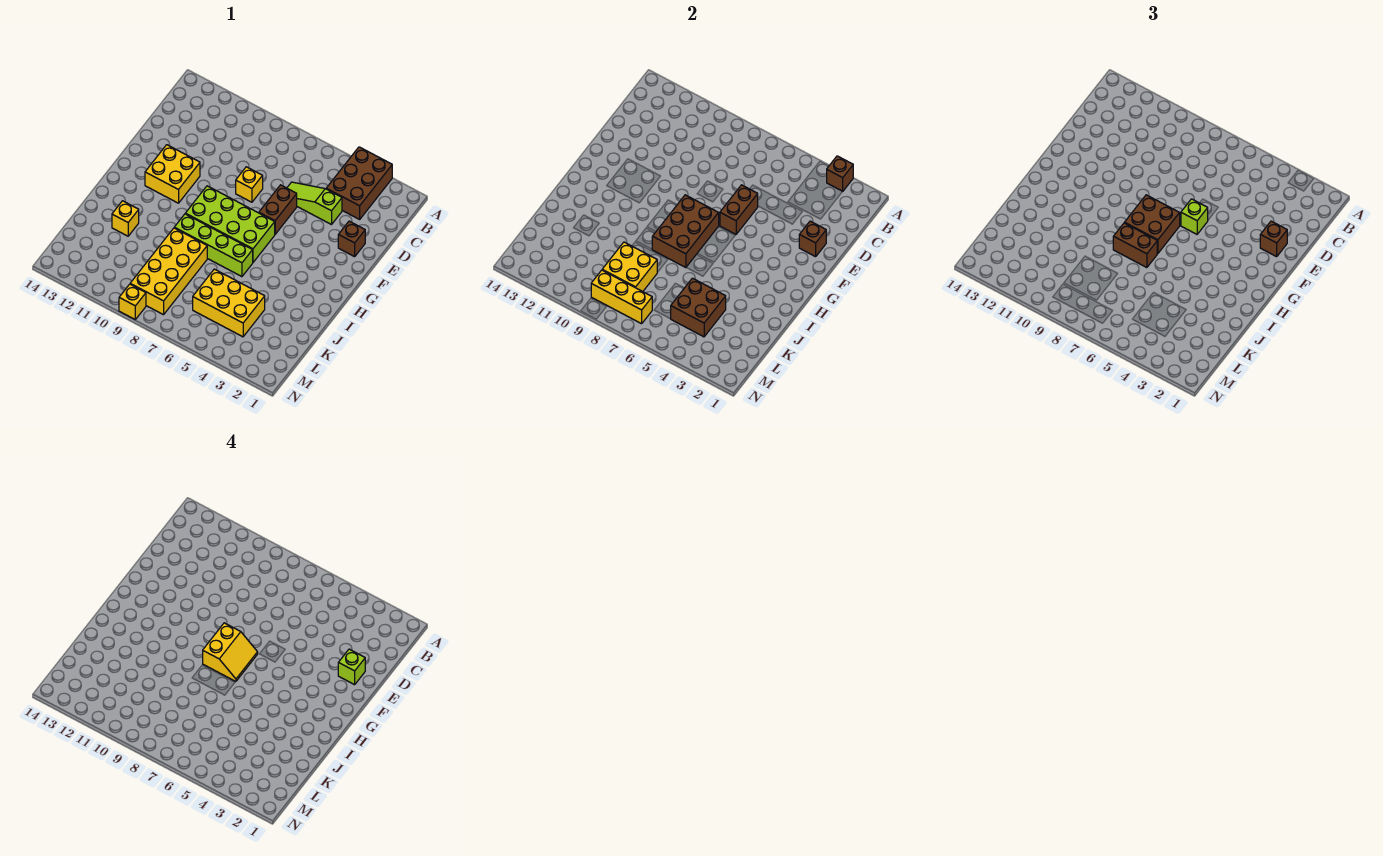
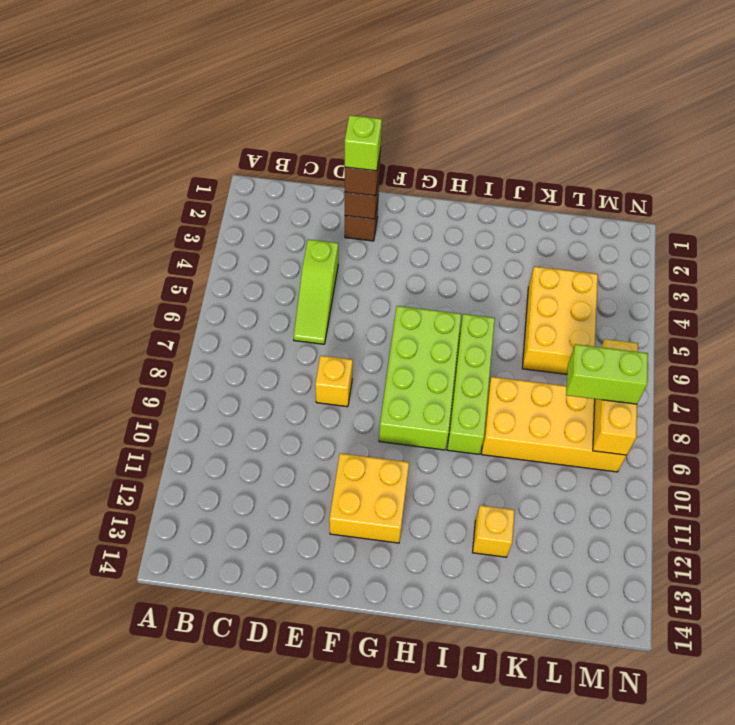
lime brick L8:M8 level 3 -> none
none -> brown brick A3:C4 level 1
none -> brown brick E6:F6 level 1
none -> yellow brick N9 level 1

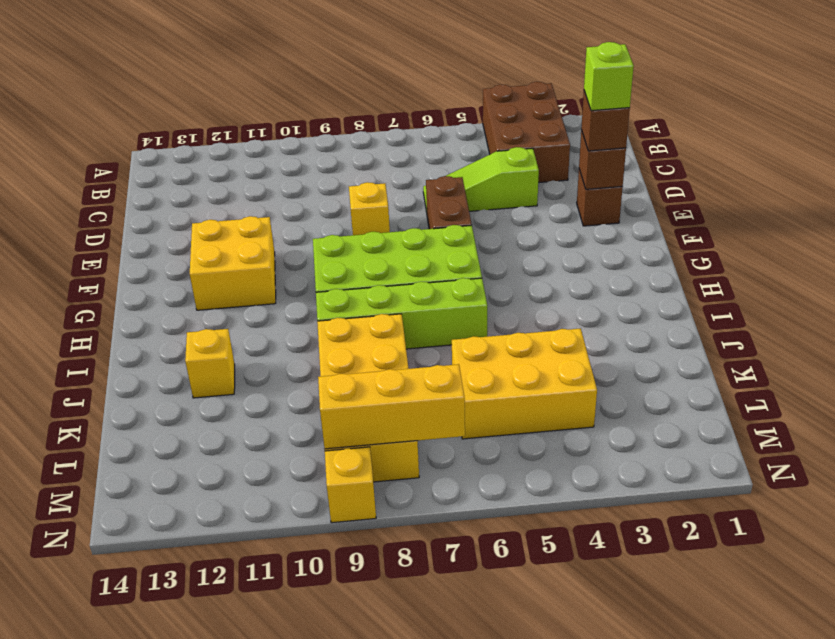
none -> brown brick A3 level 2
none -> brown brick E6:F6 level 2
none -> brown brick G7:I8 level 2

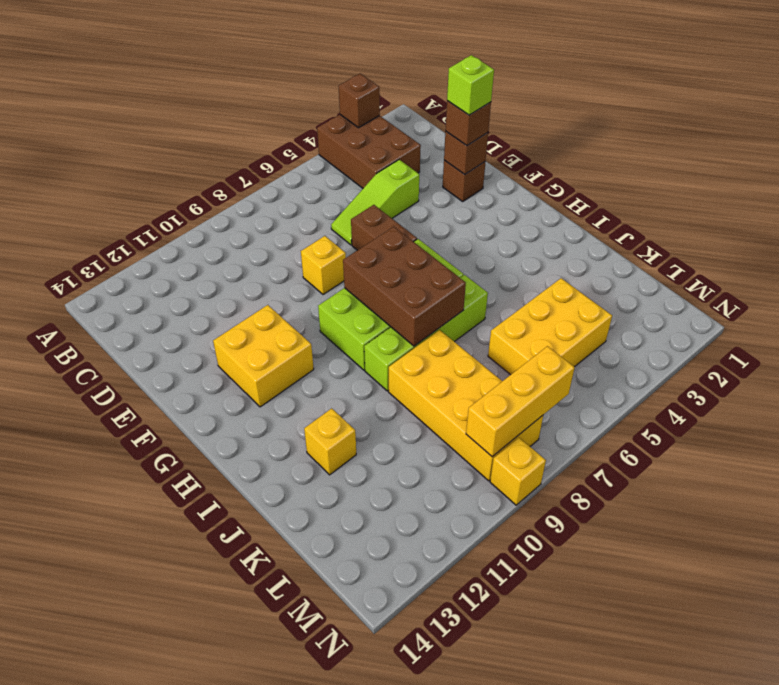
none -> brown brick E6:F6 level 2
none -> brown brick K4:L5 level 2
none -> yellow brick K8:L9 level 2

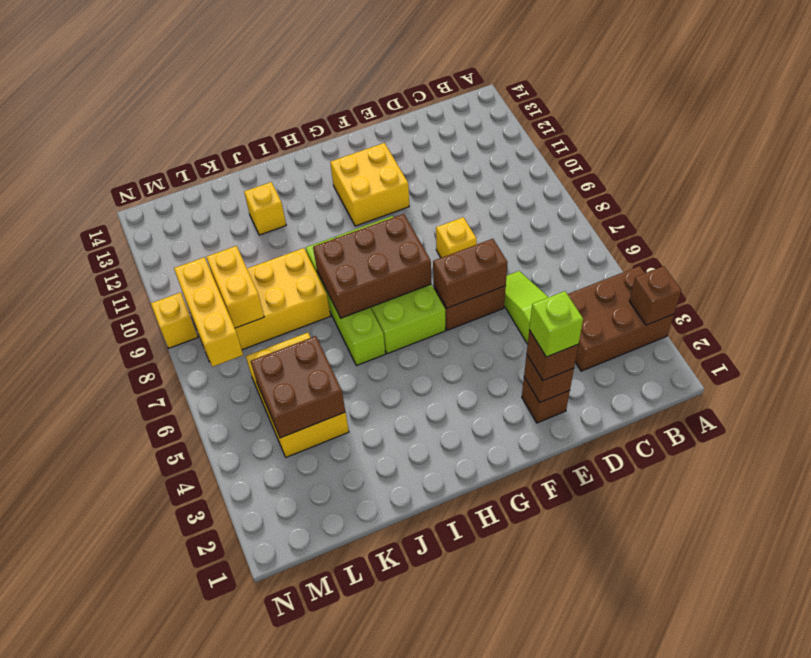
yellow brick L8:L9 level 2 -> yellow brick K8:L9 level 2
none -> lime brick F6 level 3
none -> brown brick G7:H8 level 3
none -> brown brick I7:I8 level 3

